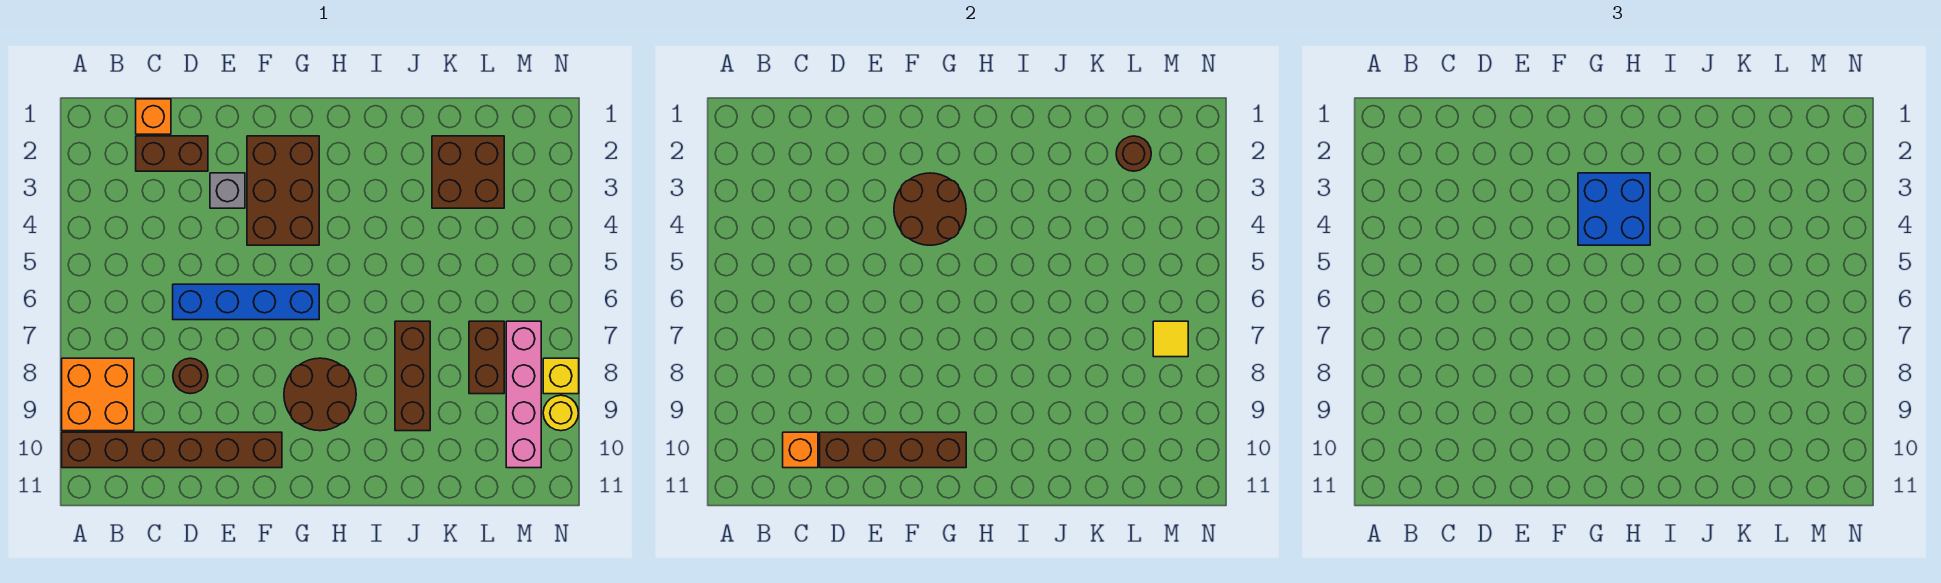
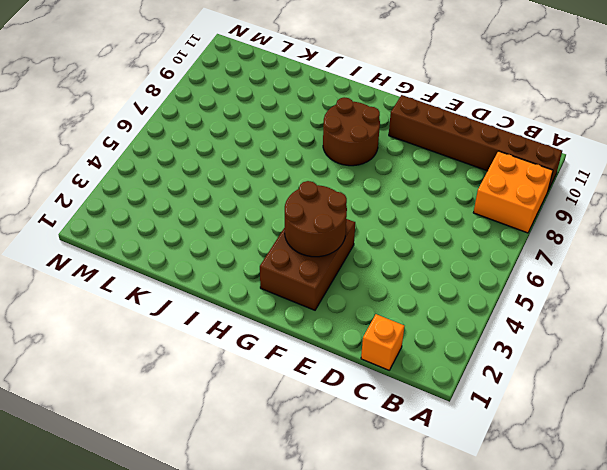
none -> brown brick C2:D2 level 1
none -> blue brick D6:G6 level 1
none -> brown round brick D8 level 1

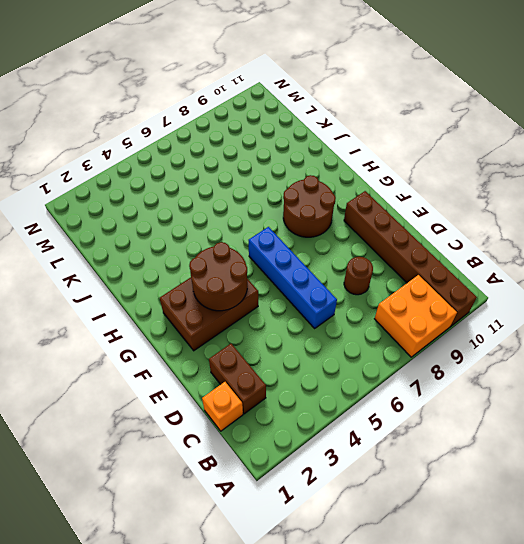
none -> grey brick E3 level 1
none -> brown brick J7:J9 level 1
none -> brown brick K2:L3 level 1

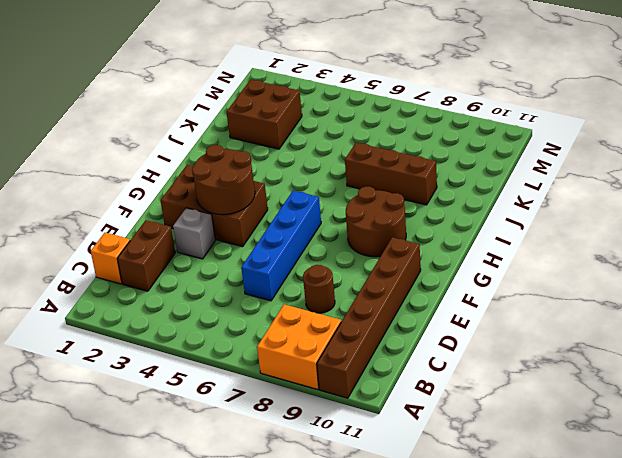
none -> brown brick L7:L8 level 1
none -> pink brick M7:M10 level 1
none -> yellow brick N8 level 1

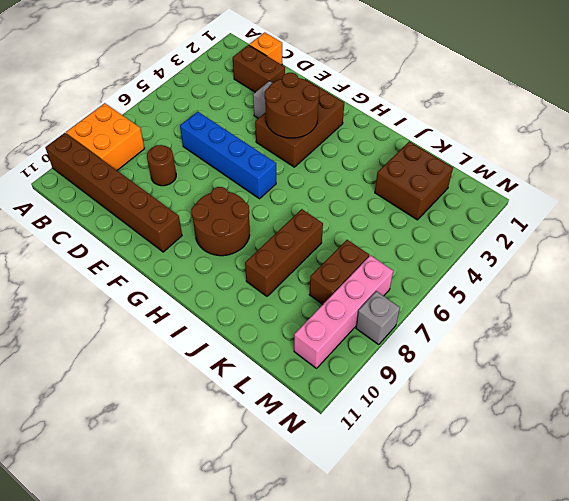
grey brick N8 level 1 -> yellow brick N8 level 1
none -> yellow round brick N9 level 1
none -> orange brick C10 level 2
none -> brown brick D10:G10 level 2

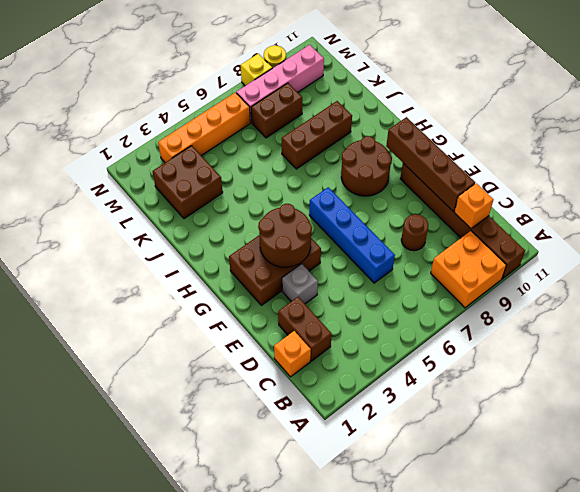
orange brick M3:M6 level 1 -> none
none -> brown round brick L2 level 2
none -> yellow tile M7 level 2
none -> blue brick G3:H4 level 3

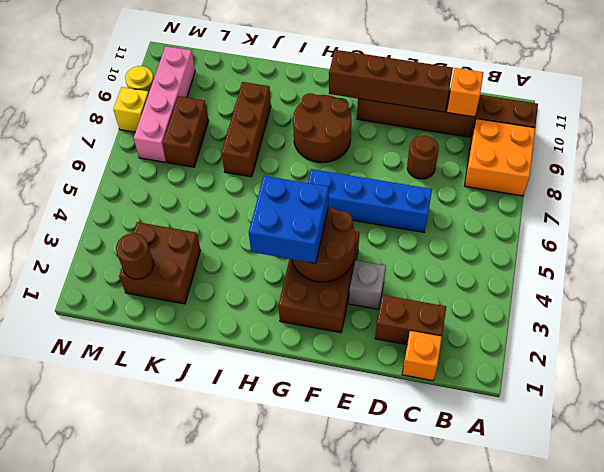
none -> yellow tile M7 level 2

